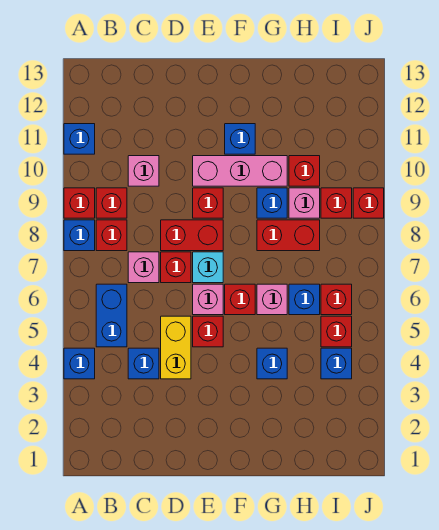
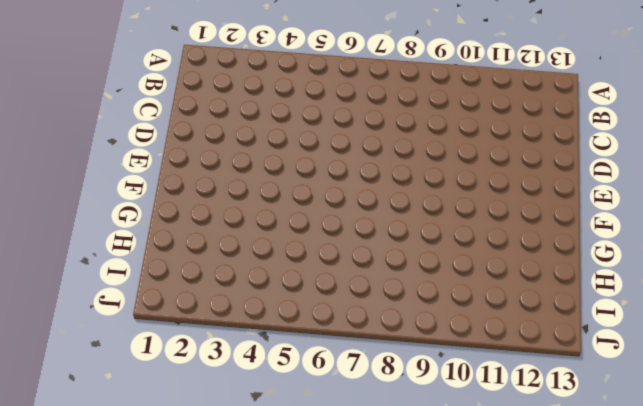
none -> blue brick A4 level 1
none -> blue brick A8 level 1
none -> red brick A9 level 1
none -> blue brick A11 level 1

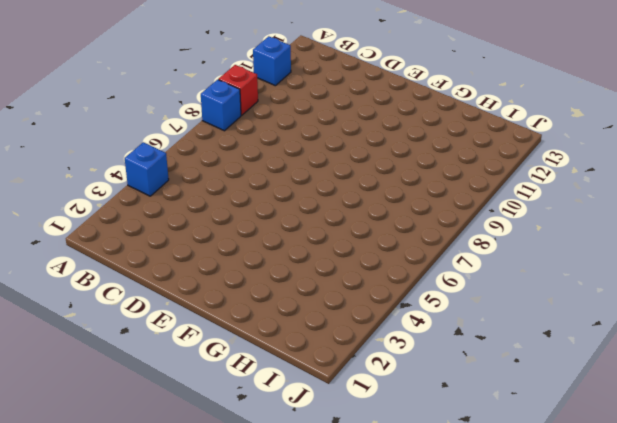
none -> blue brick B5:B6 level 1
none -> red brick B8 level 1
none -> red brick B9 level 1
none -> blue brick C4 level 1

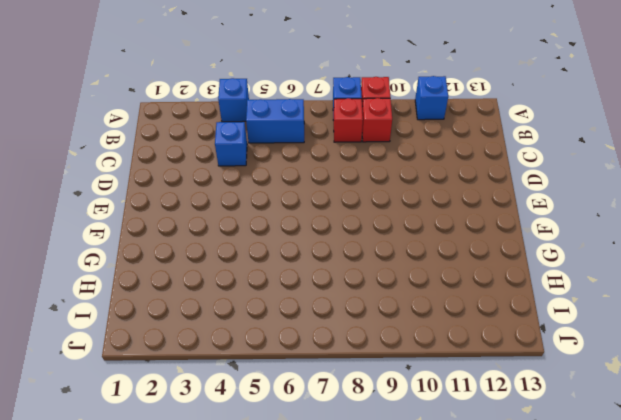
none -> pink brick C7 level 1
none -> pink brick C10 level 1
none -> yellow brick D4:D5 level 1
none -> red brick D7 level 1

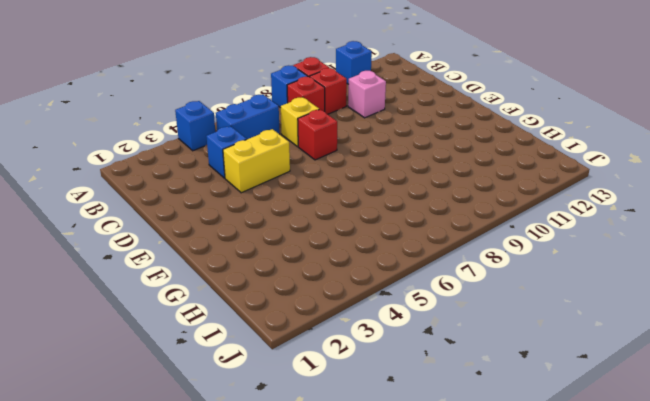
yellow brick C7 level 1 -> pink brick C7 level 1
none -> red brick D8:E8 level 1
none -> red brick E5 level 1
none -> pink brick E6 level 1
none -> cyan brick E7 level 1

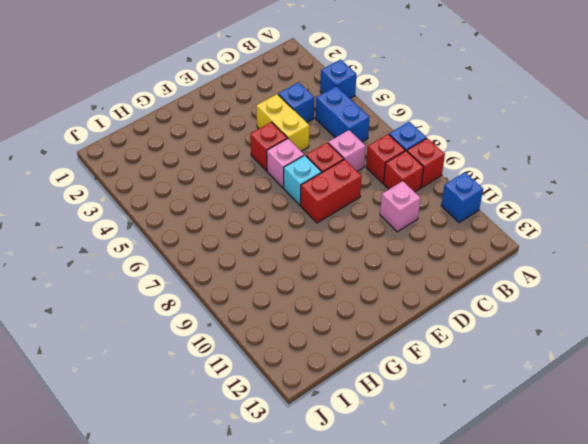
none -> red brick E9 level 1
none -> pink brick E10:G10 level 1
none -> red brick F6 level 1
none -> blue brick F11 level 1

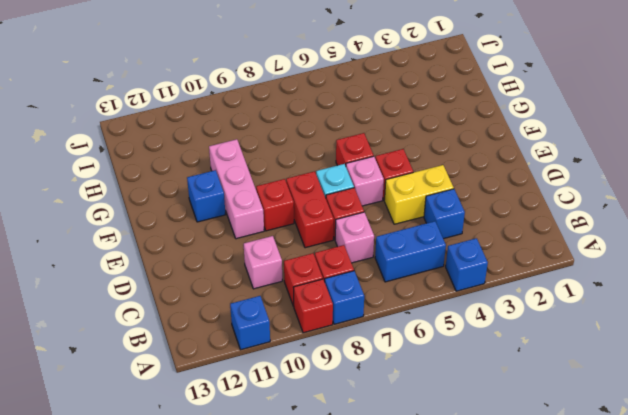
none -> blue brick G4 level 1
none -> pink brick G6 level 1
none -> red brick G8:H8 level 1
none -> blue brick G9 level 1

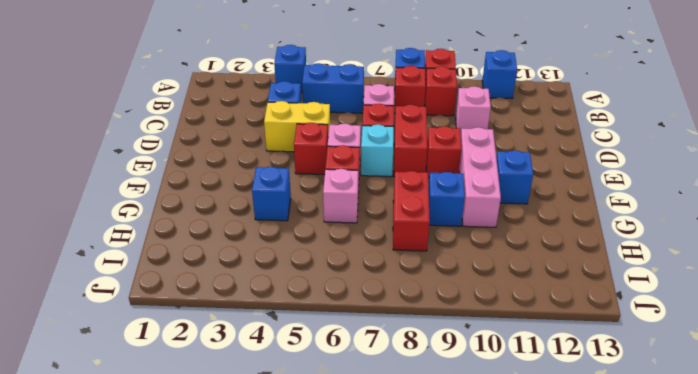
none -> blue brick H6 level 1
none -> pink brick H9 level 1
none -> red brick H10 level 1
none -> blue brick I4 level 1

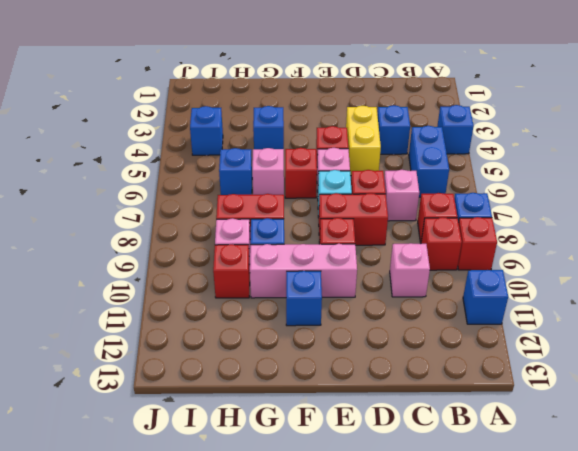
none -> red brick I5 level 1
none -> red brick I6 level 1
none -> red brick I9 level 1
none -> red brick J9 level 1

